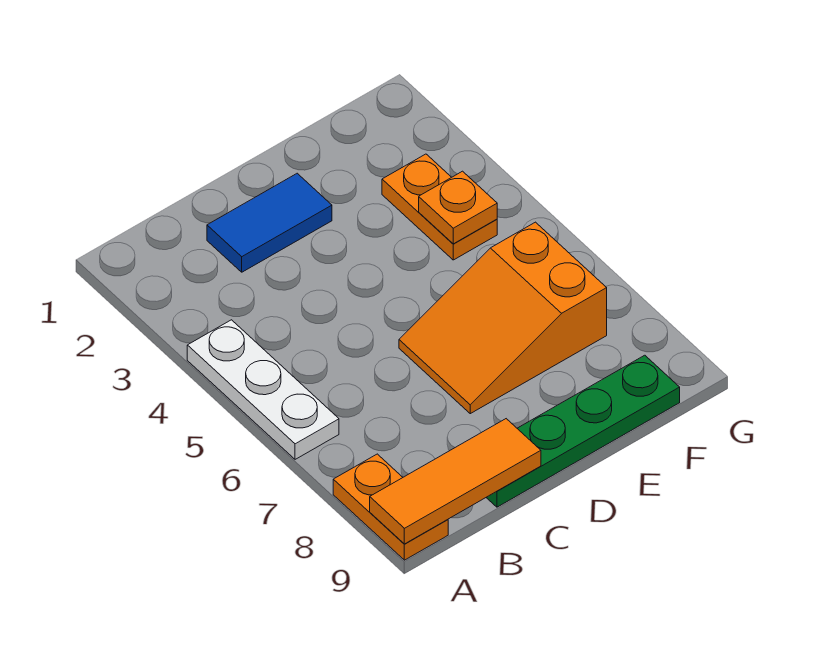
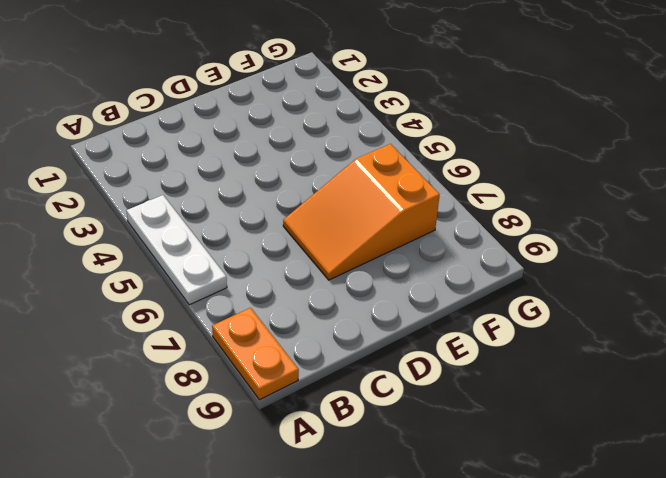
none -> blue tile C2:D2 level 1
none -> green plate C9:F9 level 1

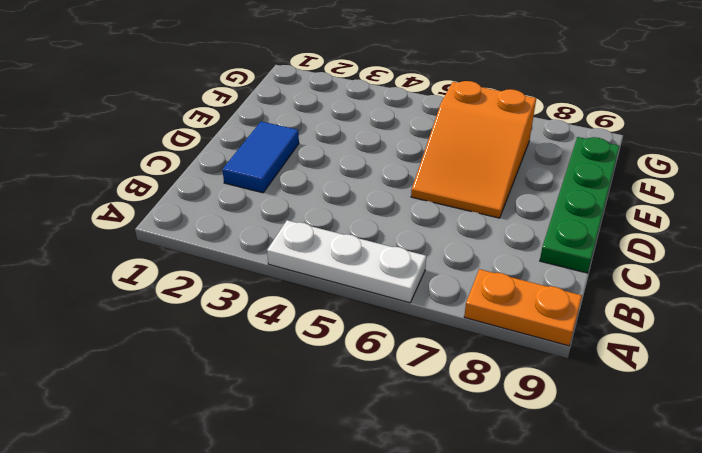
none -> orange plate F3:F4 level 1
none -> orange tile A9:C9 level 2

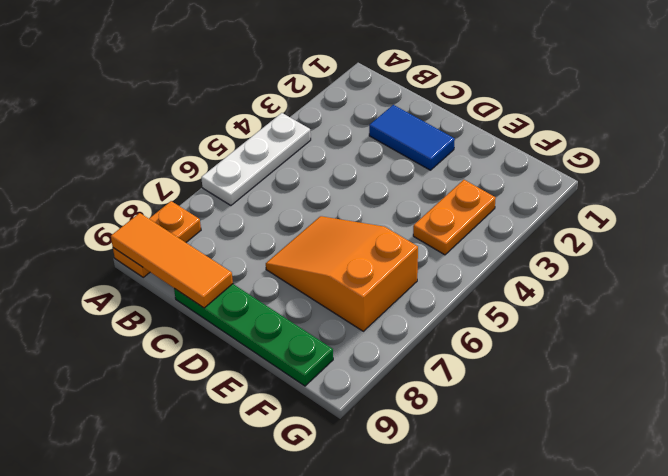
none -> orange plate F4 level 2

